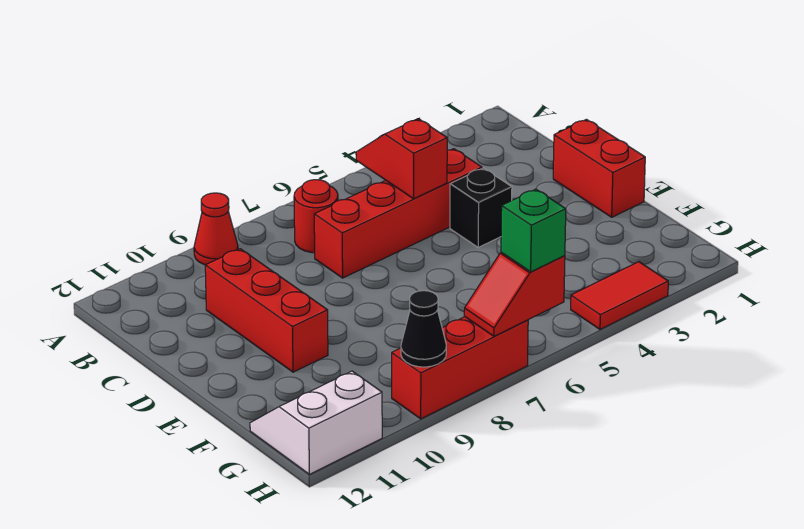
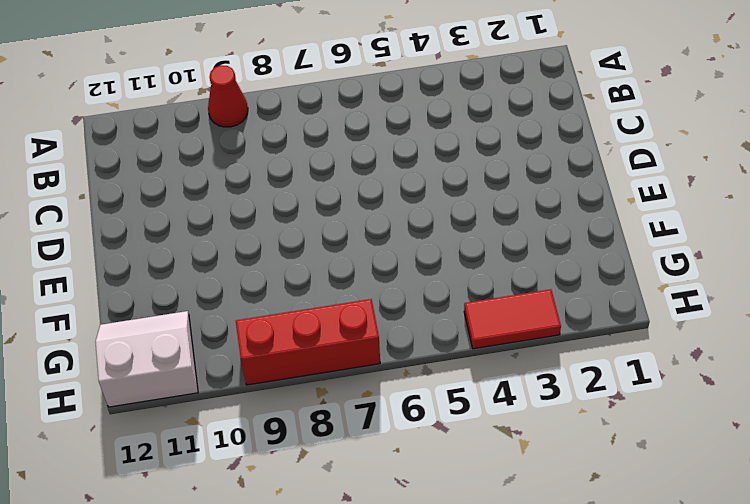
none -> red round brick B7 level 1
none -> red brick C4:C7 level 1
none -> red brick C10:E10 level 1

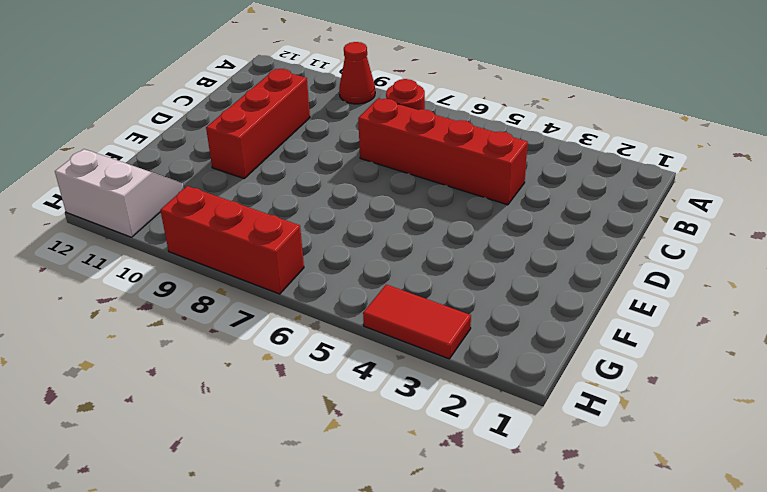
none -> red brick D1:E1 level 1
none -> black brick D4 level 1
none -> red slope B5:C5 level 2 top C

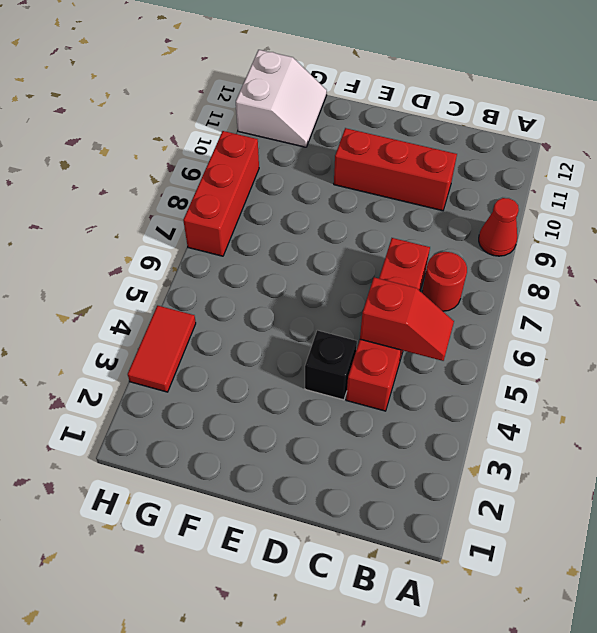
none -> red brick D1:E1 level 1
none -> red slope H6:H7 level 2 top 6
none -> black cone H9 level 2

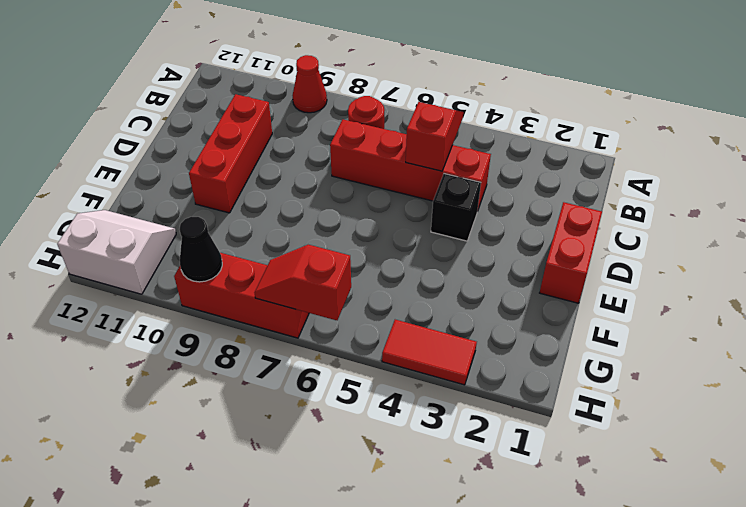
none -> green brick H6 level 3

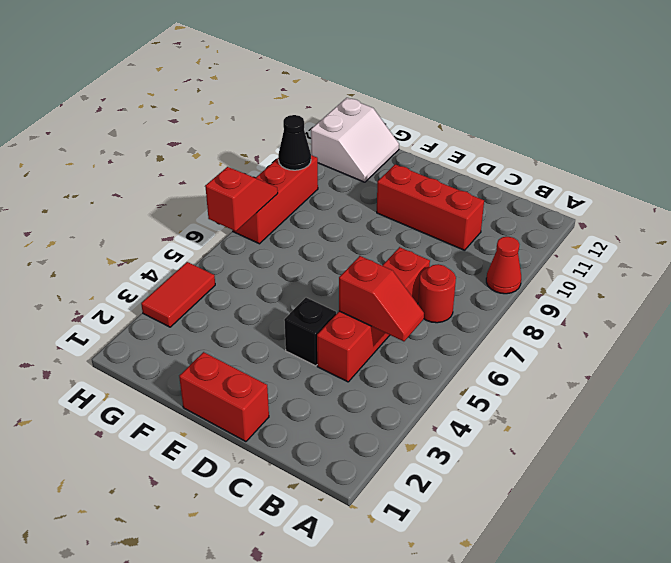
none -> green brick H6 level 3

